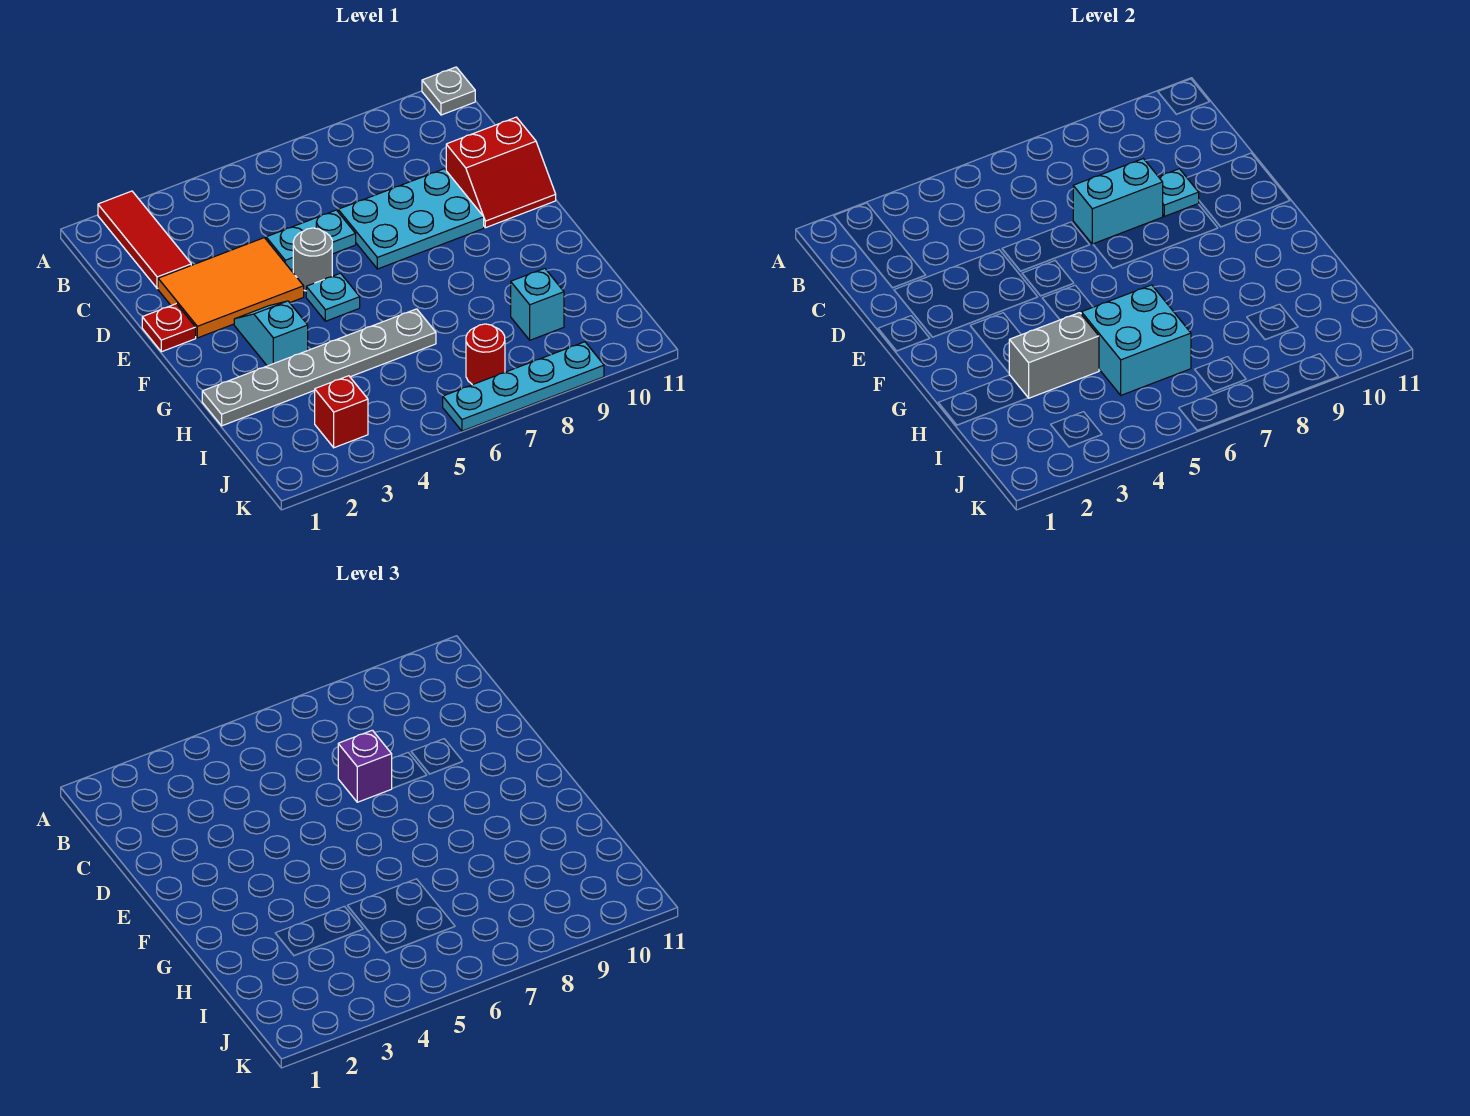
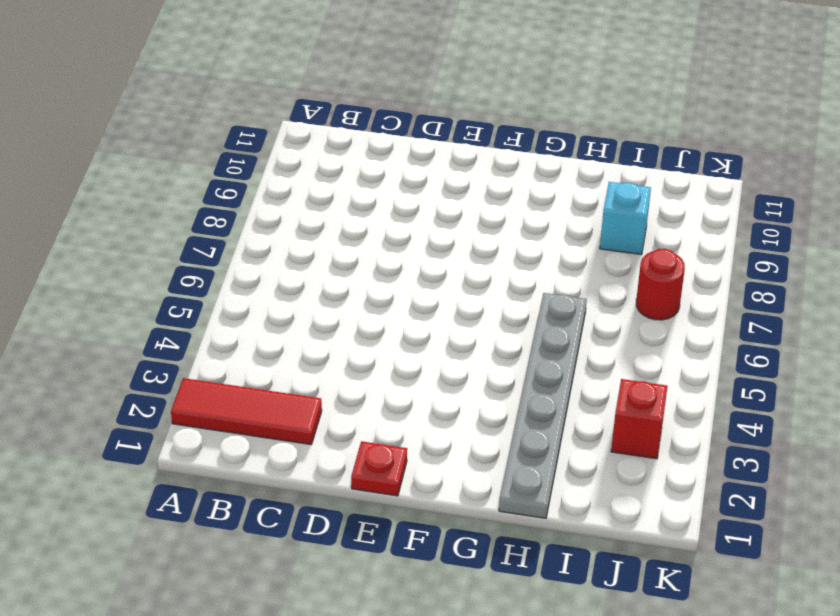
none -> grey plate A11 level 1
none -> orange tile D2:E4 level 1
none -> cyan plate D5:D6 level 1

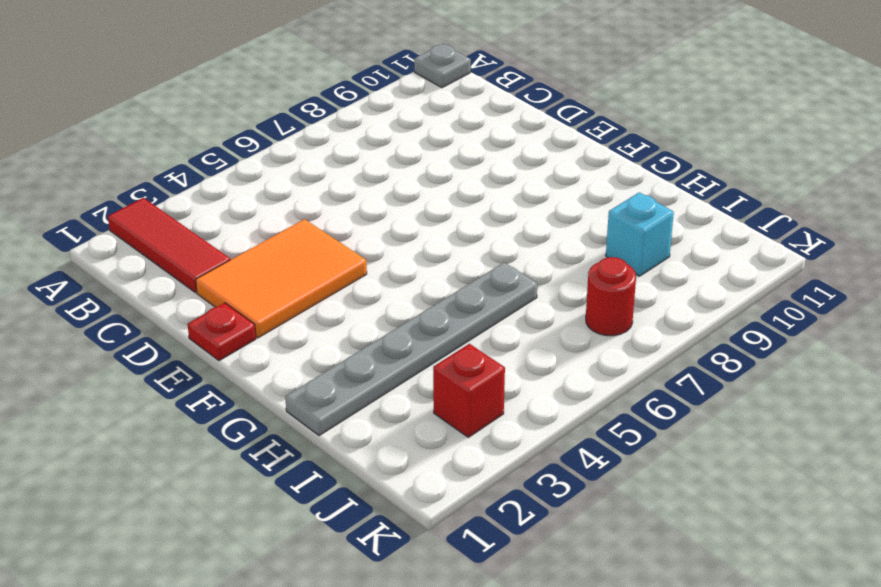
none -> cyan plate D5:D6 level 1
none -> cyan plate D7:E9 level 1
none -> red slope D10:E11 level 1 top D

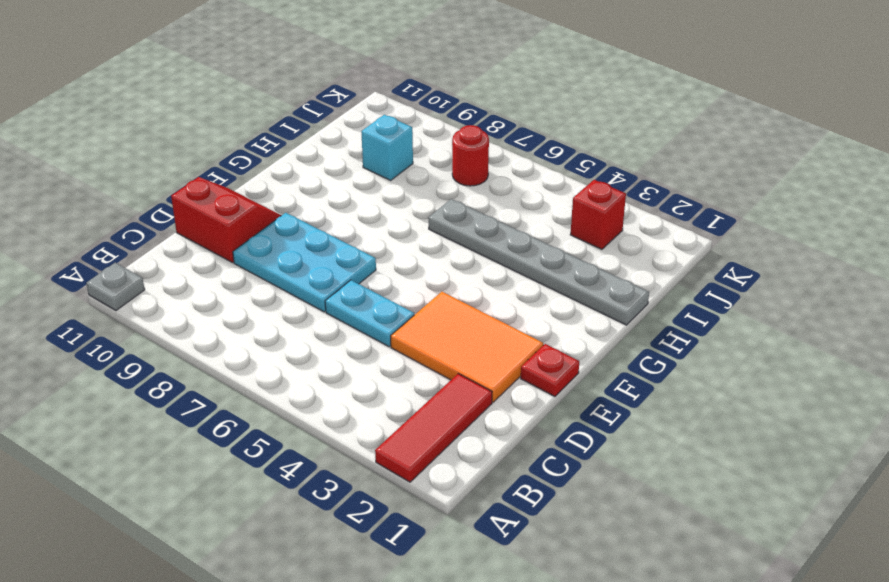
none -> grey round brick E5 level 1
none -> cyan slope F3:G3 level 1 top G
none -> cyan plate F5 level 1

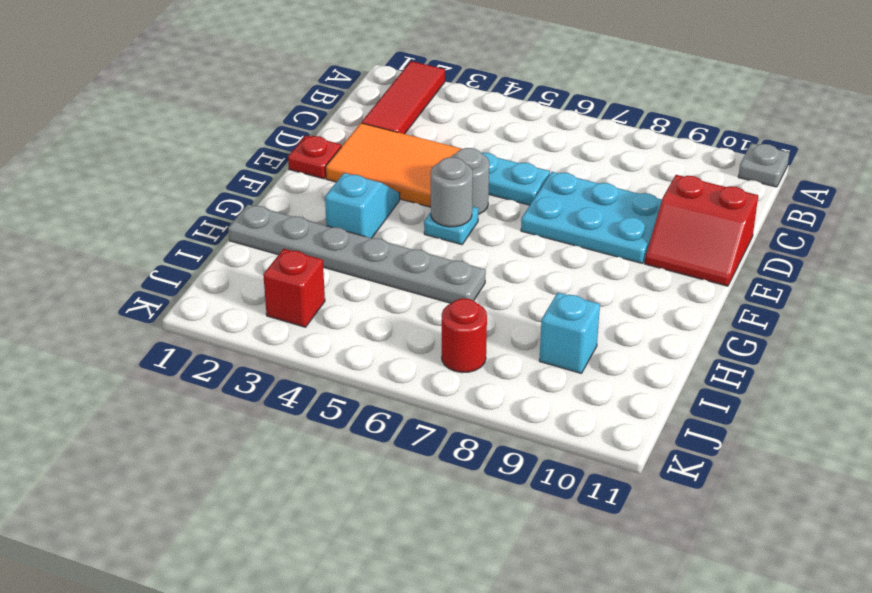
grey round brick F5 level 2 -> none
none -> cyan plate K6:K9 level 1
none -> cyan brick D7:D8 level 2
none -> cyan plate D9 level 2

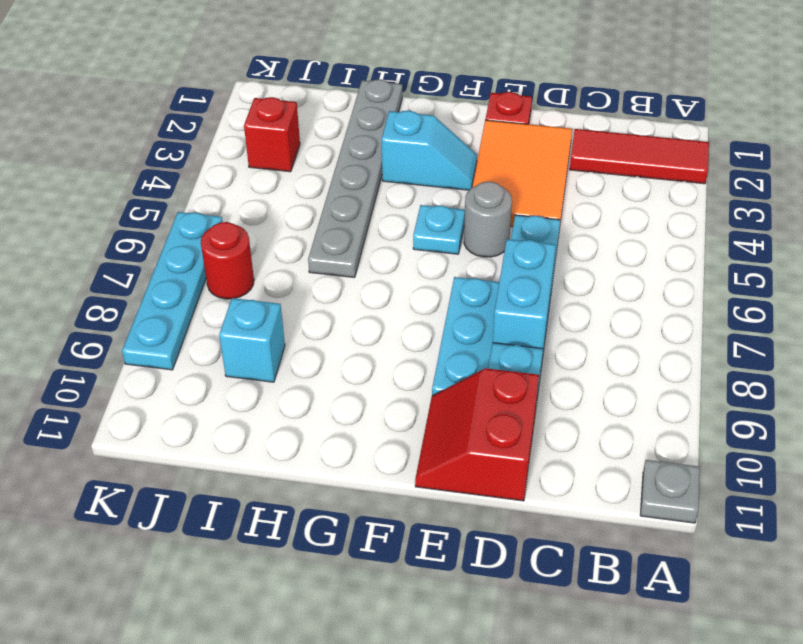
none -> grey brick H3:H4 level 2
none -> cyan brick H5:I6 level 2
none -> purple brick D7 level 3

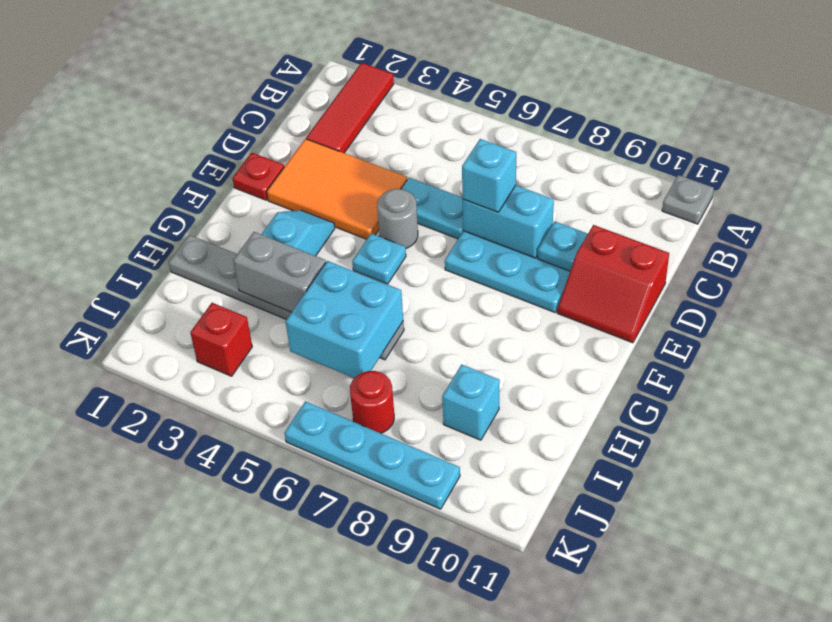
cyan brick D7 level 3 -> purple brick D7 level 3

